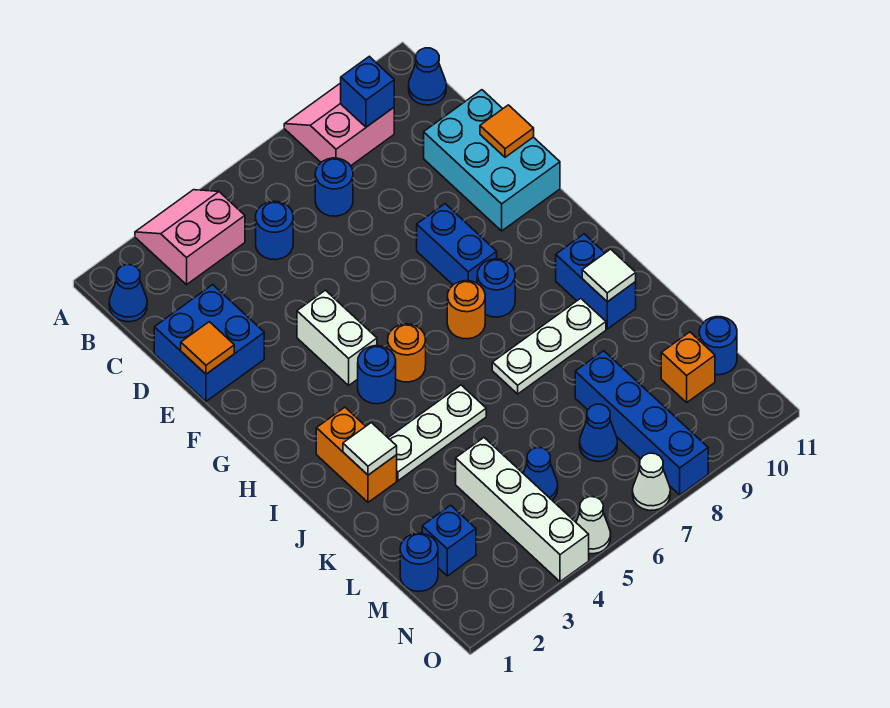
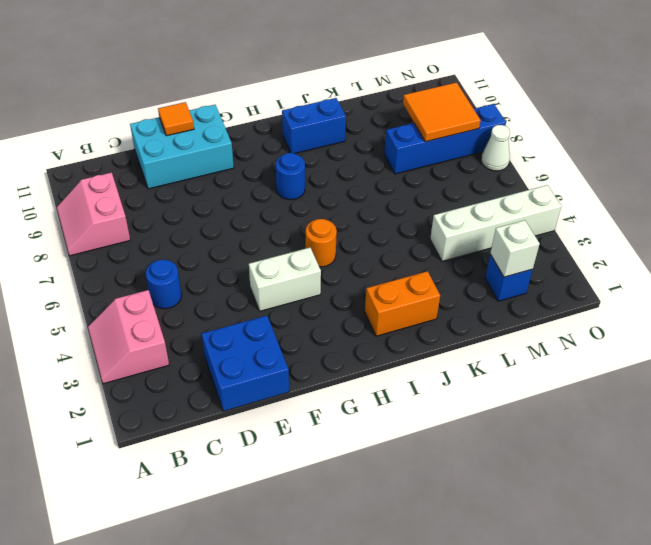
white brick M2 level 2 -> none
orange tile M8:N9 level 2 -> none
none -> blue cone B1 level 1
none -> blue cone B11 level 1
none -> blue round brick C7 level 1
none -> blue brick F8:G8 level 1

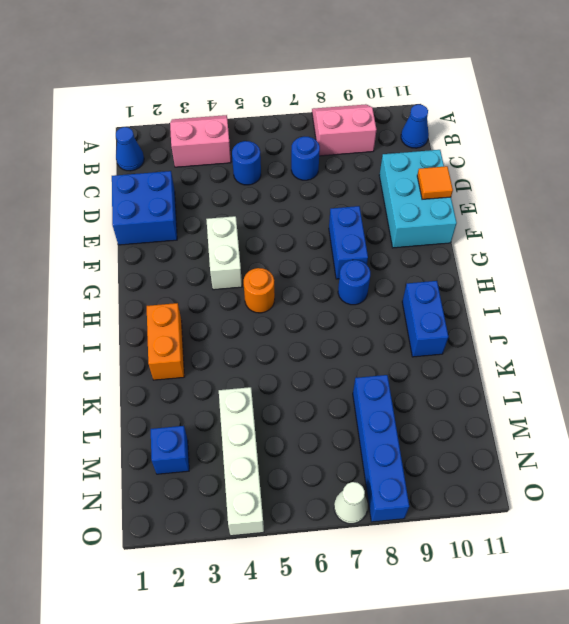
none -> blue round brick H4 level 1
none -> orange round brick H7 level 1
none -> white plate J3:J5 level 1
none -> white plate J7:J9 level 1

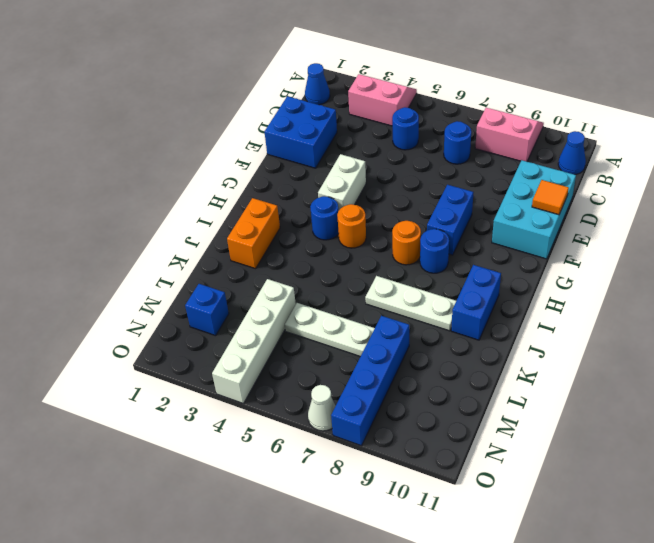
white plate L5:L7 level 1 -> white plate J3:J5 level 1
none -> blue round brick M1 level 1
none -> blue cone M5 level 1
none -> blue cone M7 level 1
none -> orange brick M10 level 1

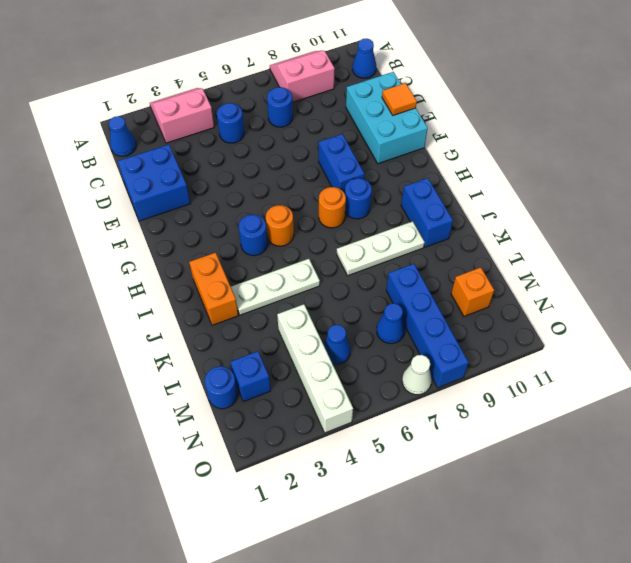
none -> white brick F4:G4 level 1
none -> blue round brick M11 level 1
none -> white cone O5 level 1
none -> blue brick B9 level 2

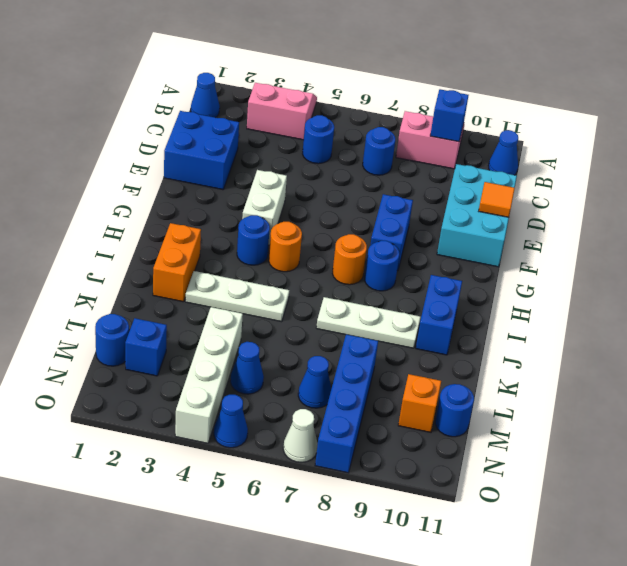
blue cone O5 level 1 -> white cone O5 level 1
none -> orange tile E1 level 2
none -> white tile J2 level 2
none -> white tile J10 level 2

